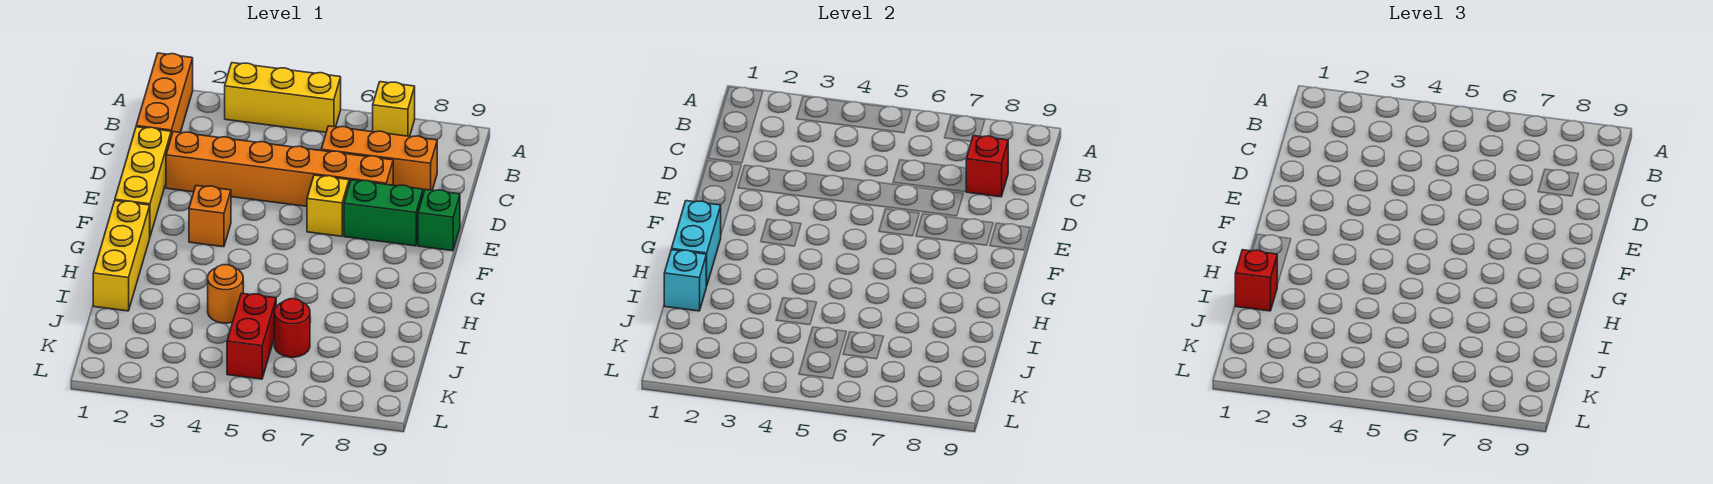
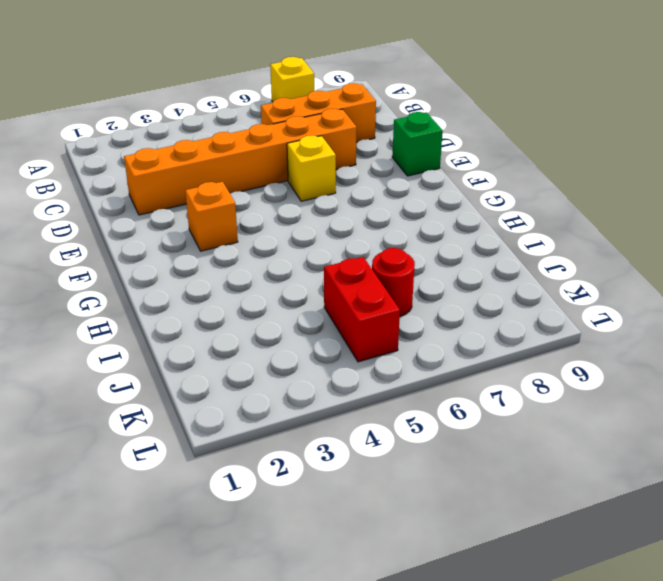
none -> orange brick A1:C1 level 1
none -> yellow brick A3:A5 level 1
none -> yellow brick D1:F1 level 1

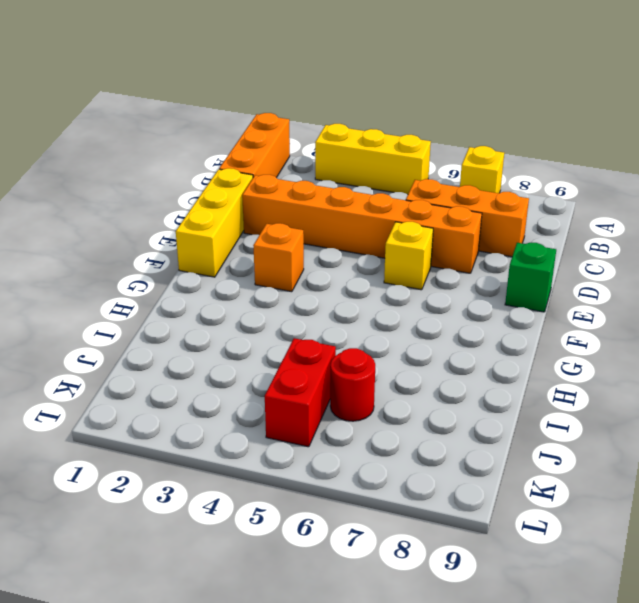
none -> green brick E7:E8 level 1
none -> yellow brick G1:I1 level 1
none -> orange round brick I4 level 1

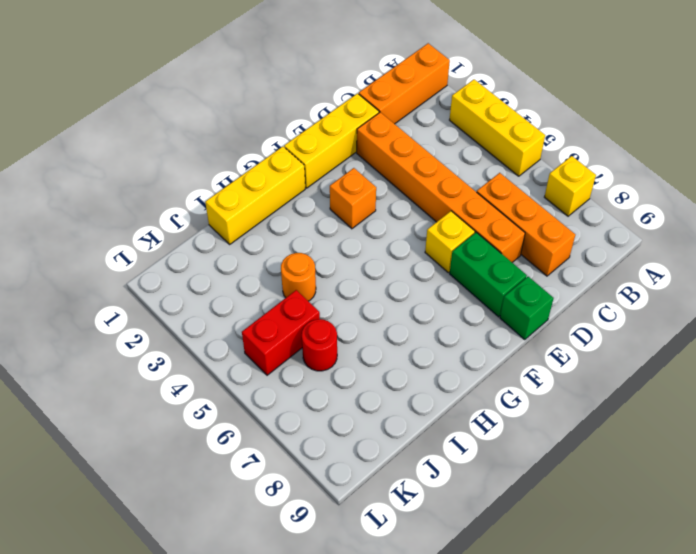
none -> red brick C8 level 2
none -> cyan brick G1:H1 level 2
none -> cyan brick I1 level 2

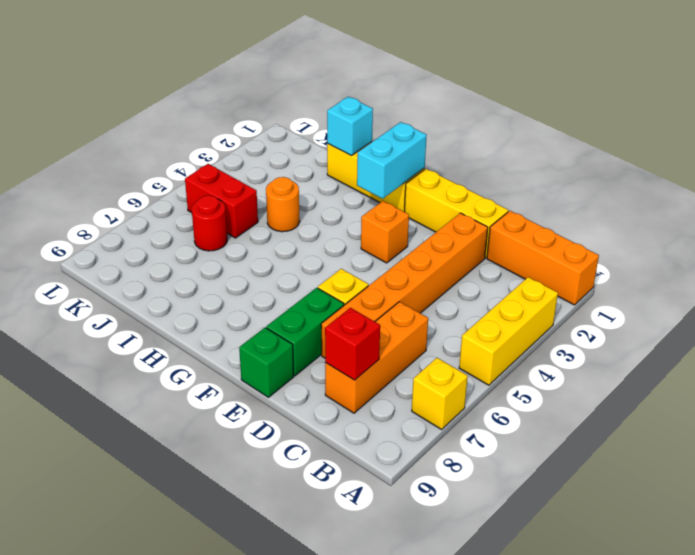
cyan brick G1:G2 level 2 -> cyan brick G1:H1 level 2
none -> red brick I1 level 3

